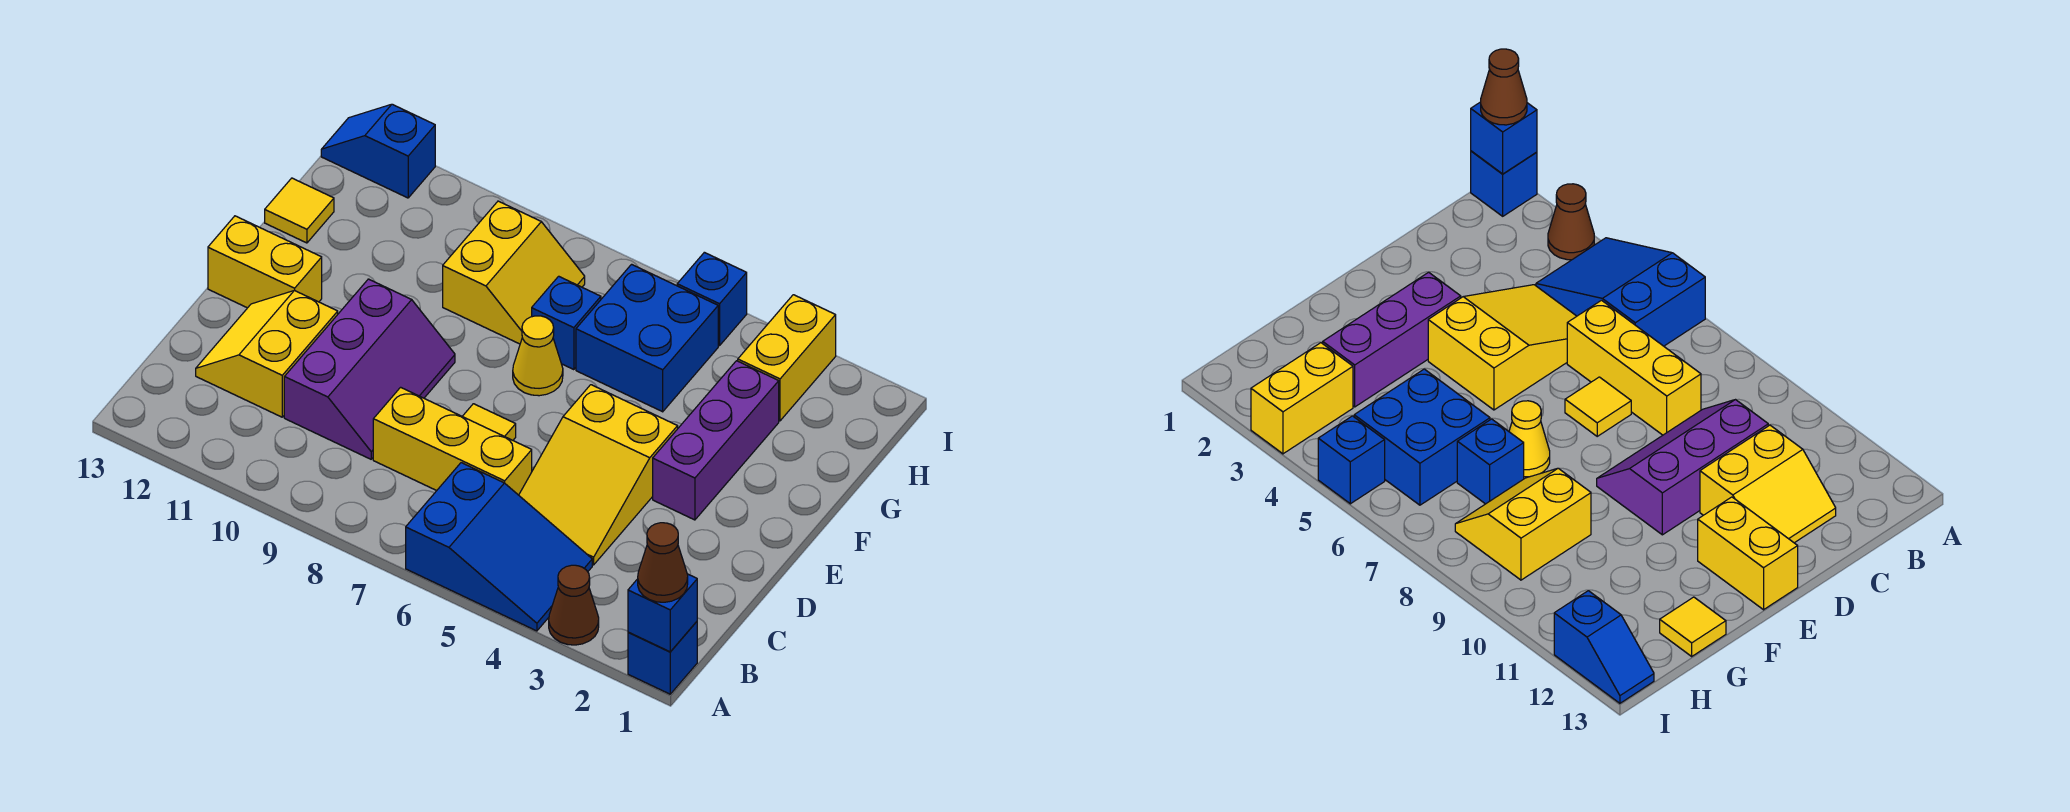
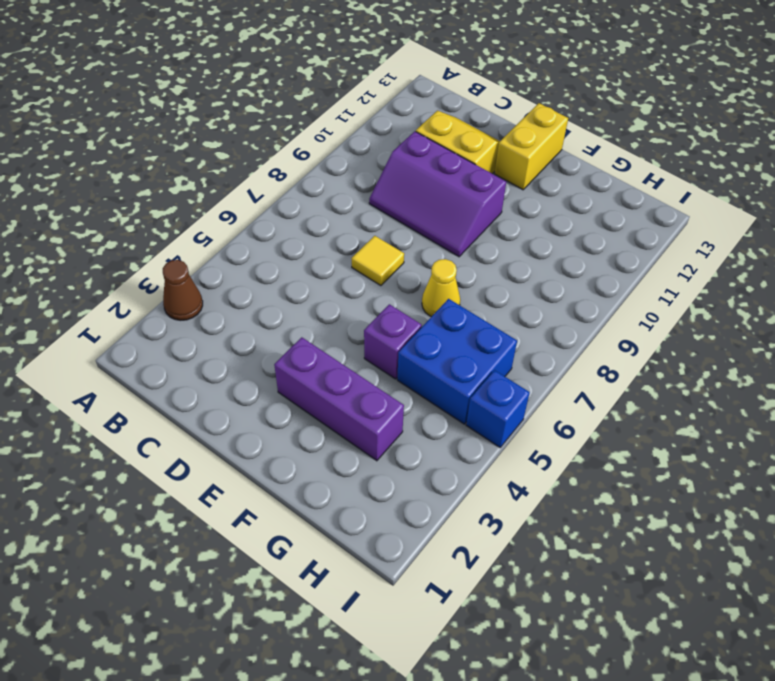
purple brick F5 level 1 -> none
none -> blue brick A1 level 1
none -> blue slope A4:B6 level 1 top 6
none -> yellow slope C4:E5 level 1 top E

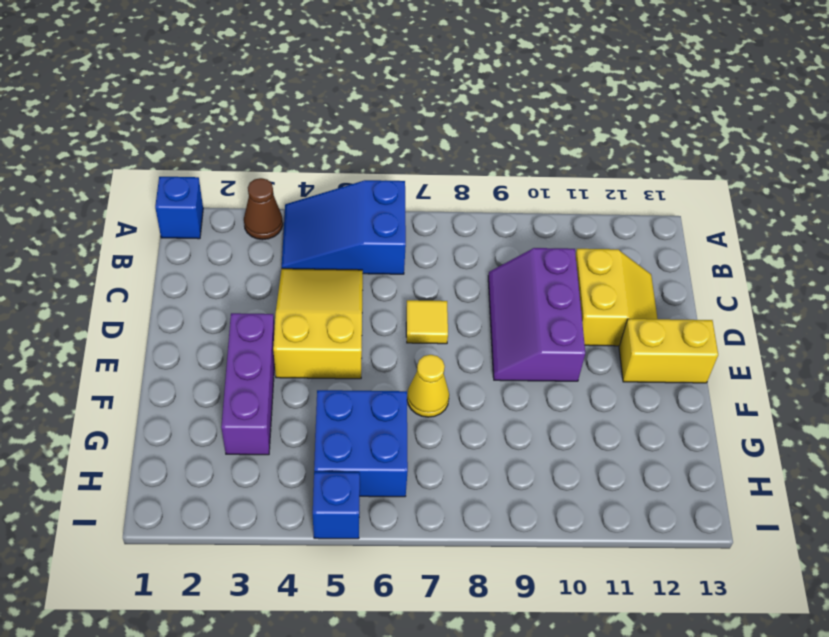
none -> yellow brick C6:C8 level 1
none -> blue brick G7 level 1
none -> yellow slope G8:H9 level 1 top 9

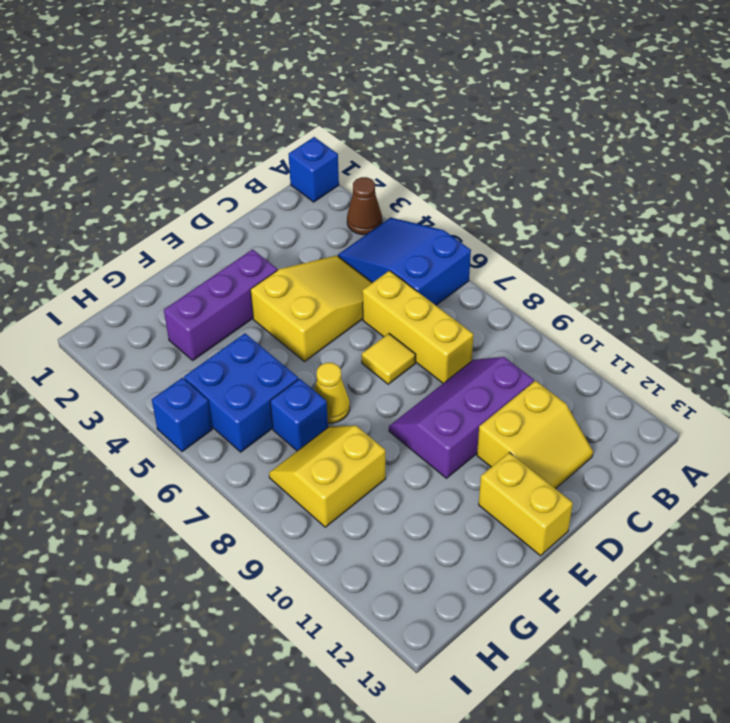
none -> yellow tile G13 level 1
none -> yellow brick H3:I3 level 1
none -> blue slope I12:I13 level 1 top 12

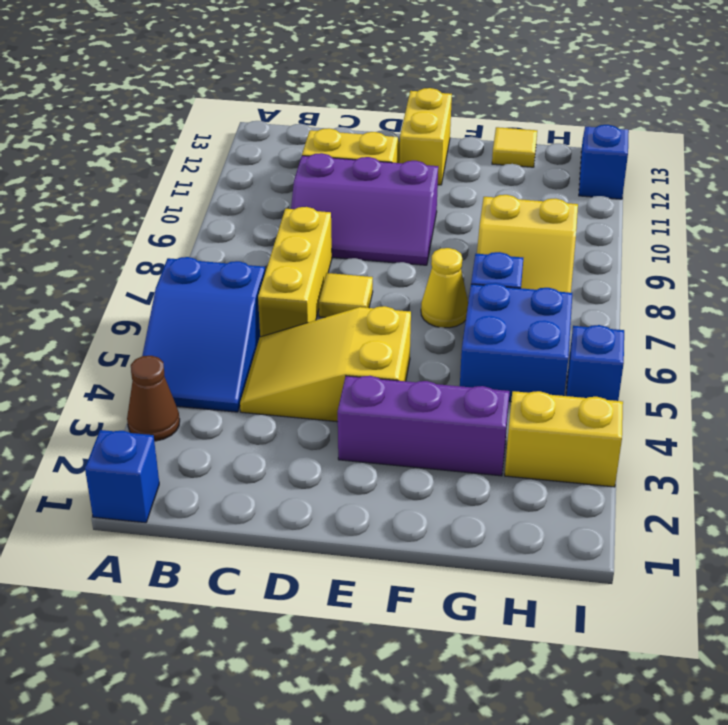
none -> blue brick A1 level 2
none -> brown cone A1 level 3

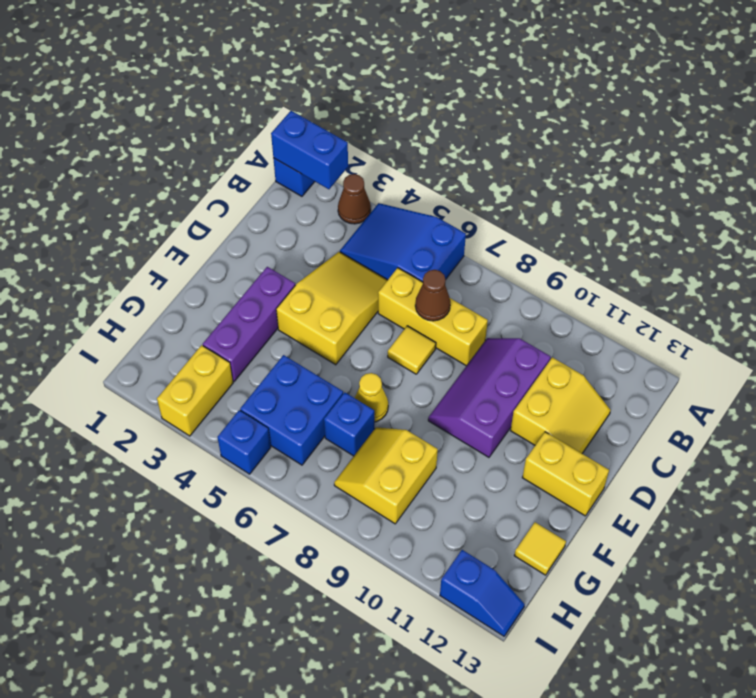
blue brick A1:A2 level 2 -> blue brick A1 level 2
brown cone C7 level 2 -> brown cone A1 level 3

